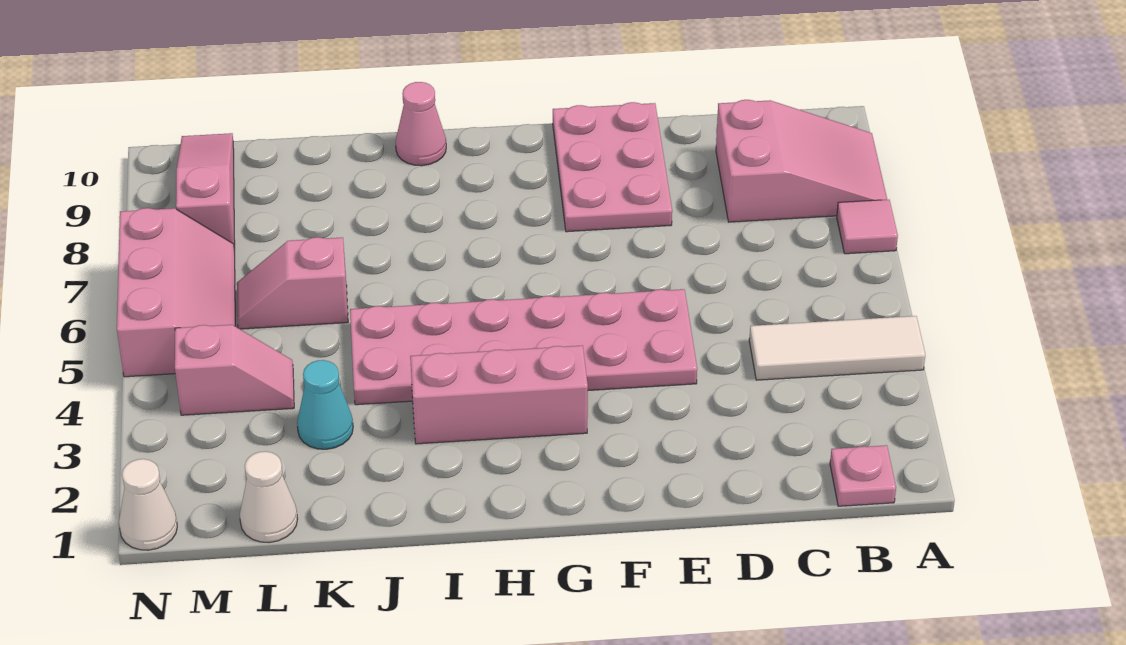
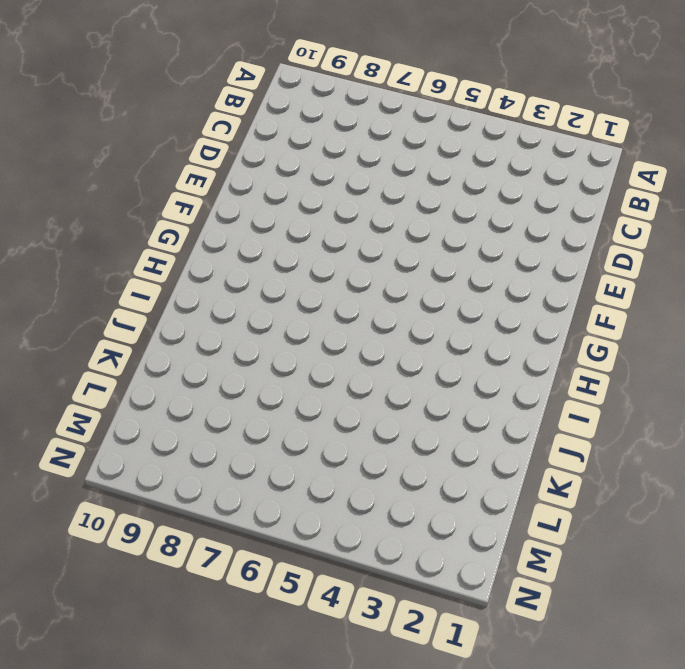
none -> white tile A4:C4 level 1
none -> pink tile A7 level 1
none -> pink slope A8:C9 level 1 top C

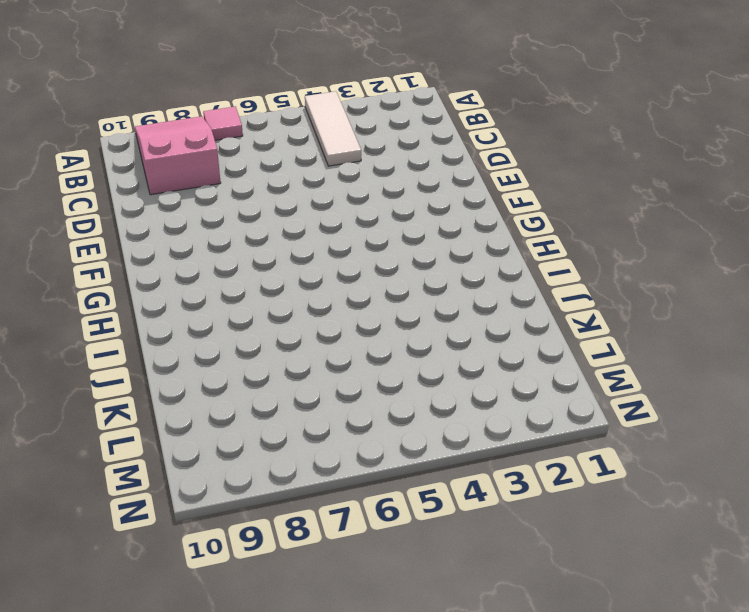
none -> pink plate B1 level 1
none -> pink plate E4:J5 level 1
none -> pink plate E8:F10 level 1

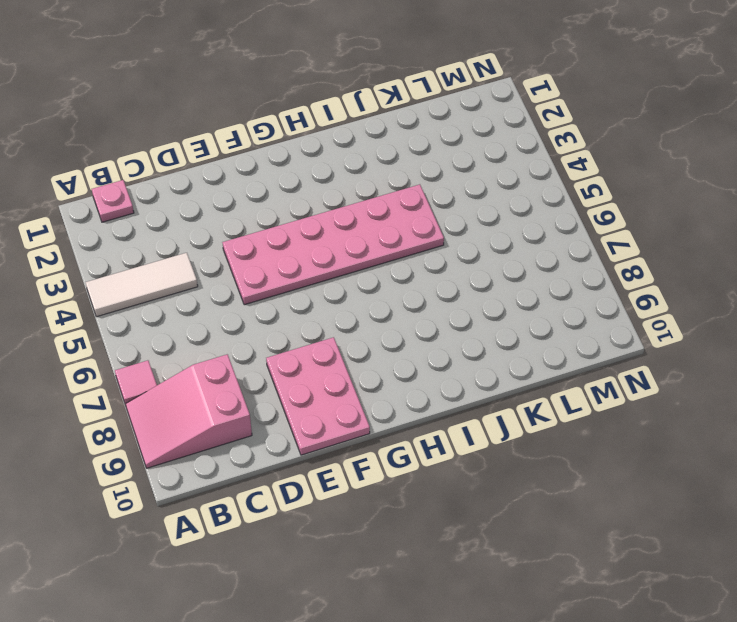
none -> pink brick G3:I3 level 1
none -> pink cone I10 level 1
none -> cyan cone K3 level 1

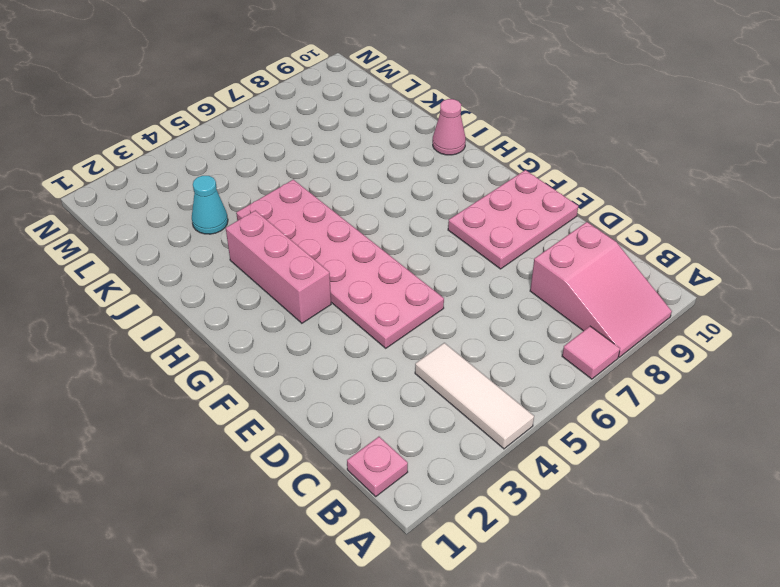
none -> pink slope K6:L6 level 1 top K
none -> white cone L1 level 1
none -> pink slope L4:M4 level 1 top M

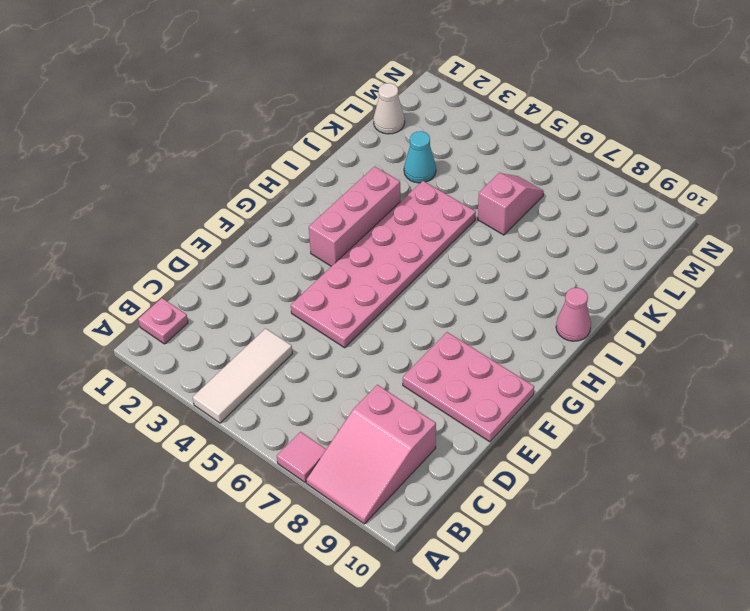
none -> pink slope L4:M4 level 1 top M
none -> pink slope M5:N7 level 1 top N
none -> pink slope M8:M10 level 1 top 8

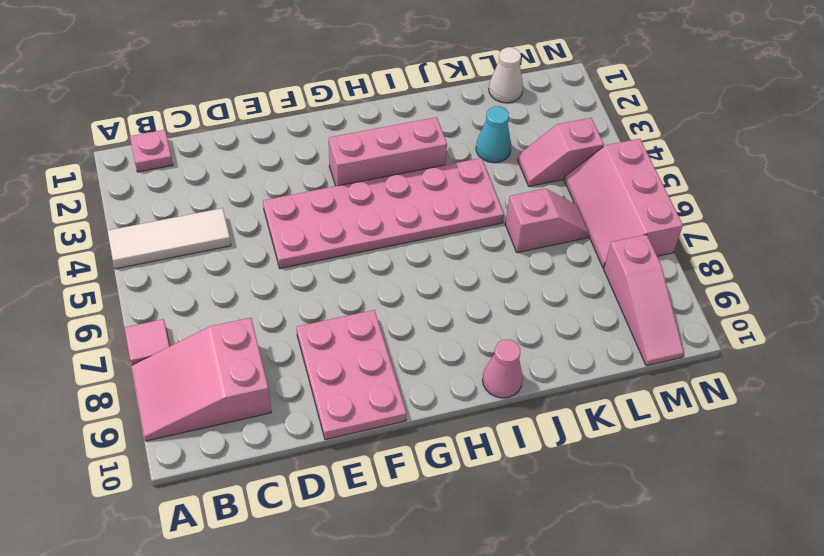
none -> white cone N1 level 1

